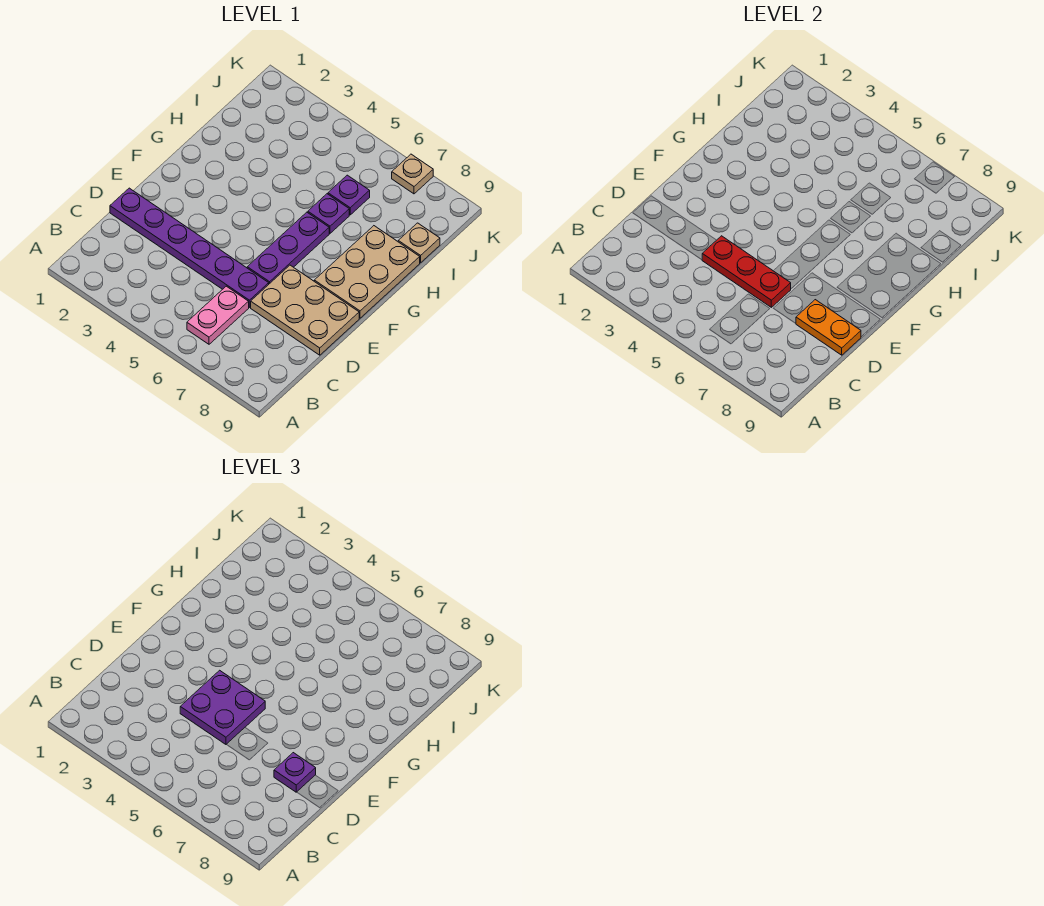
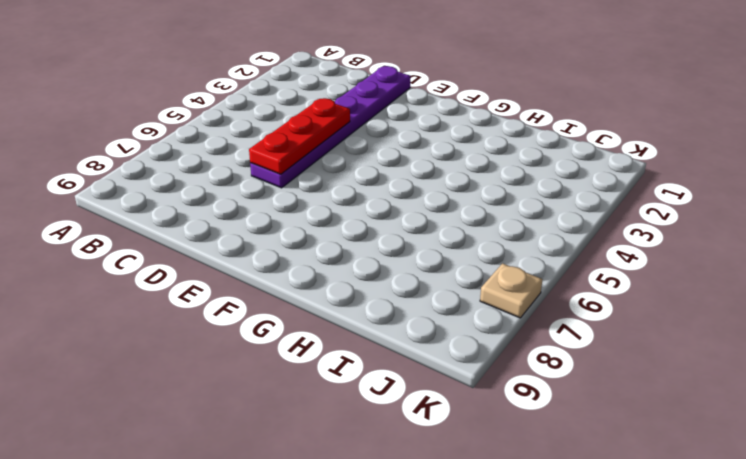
none -> pink plate B6:C6 level 1
none -> tan plate D7:E9 level 1
none -> purple plate E6:G6 level 1

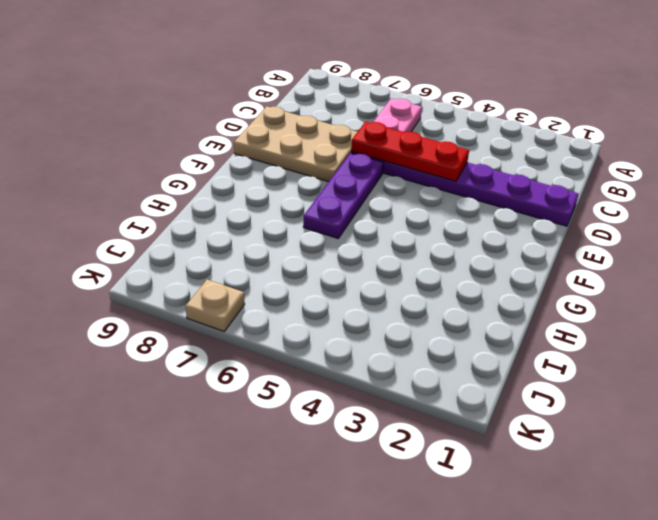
none -> tan plate F8:H9 level 1
none -> purple plate H6 level 1
none -> purple plate I6 level 1

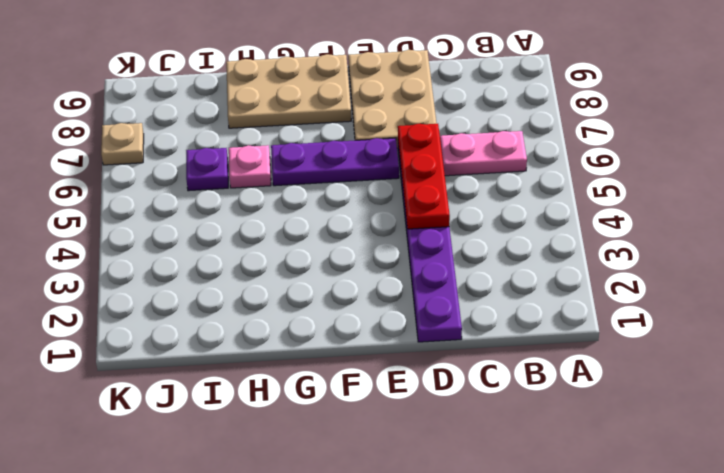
pink plate H6 level 1 -> purple plate H6 level 1
none -> tan plate I9 level 1
none -> orange plate D8:D9 level 2
none -> purple plate D4:E5 level 3

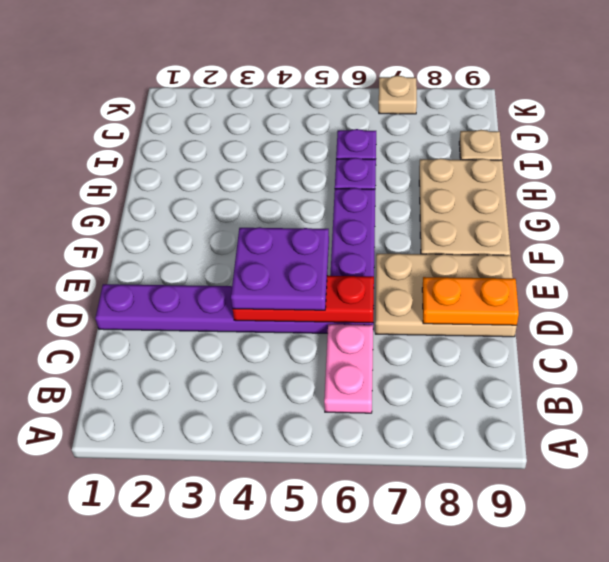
none -> purple plate D8 level 3

